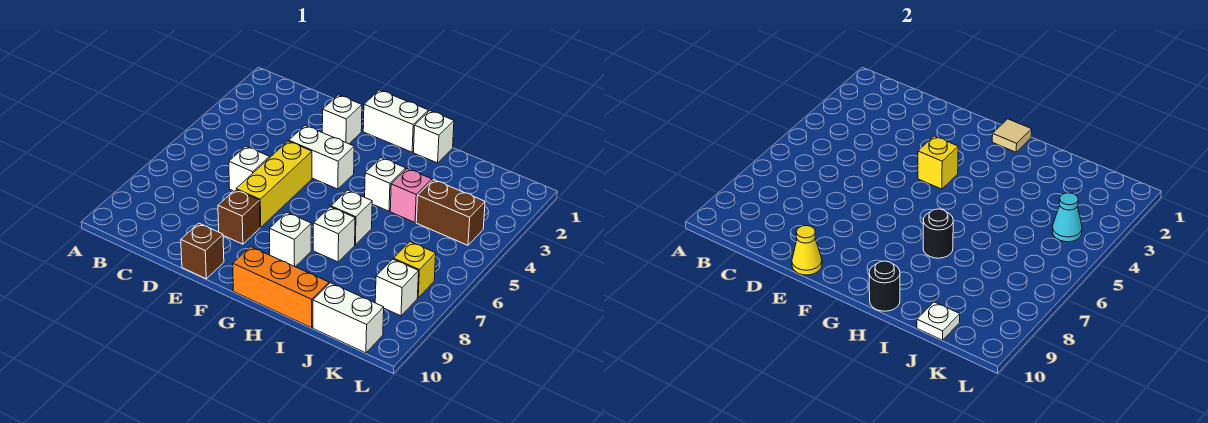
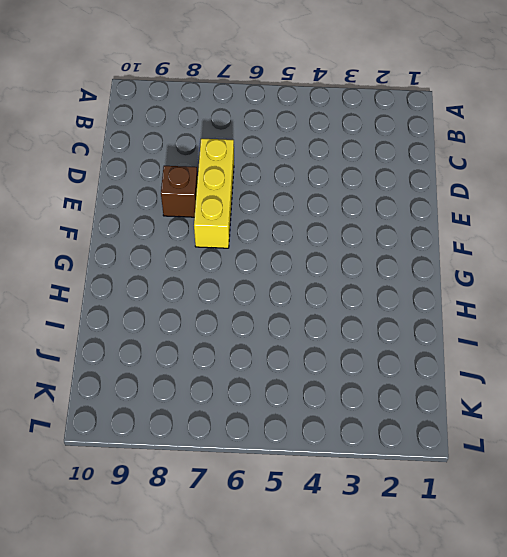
yellow brick D7:F7 level 1 -> yellow brick E5:E7 level 1
none -> white brick D6 level 1
none -> white brick E2 level 1
none -> white brick E4:F4 level 1

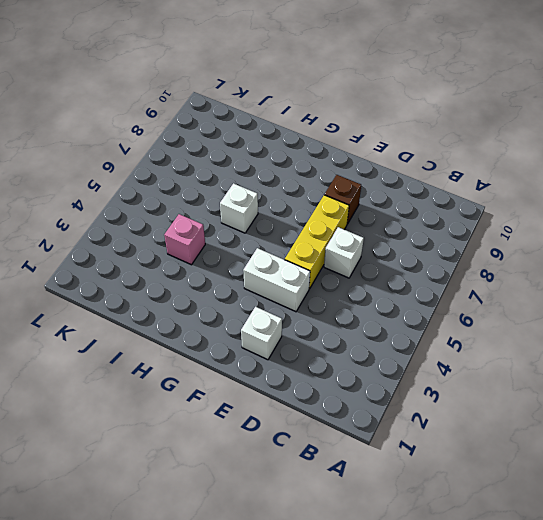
none -> brown brick E10 level 1
none -> white brick F1:G1 level 1
none -> white brick G8 level 1

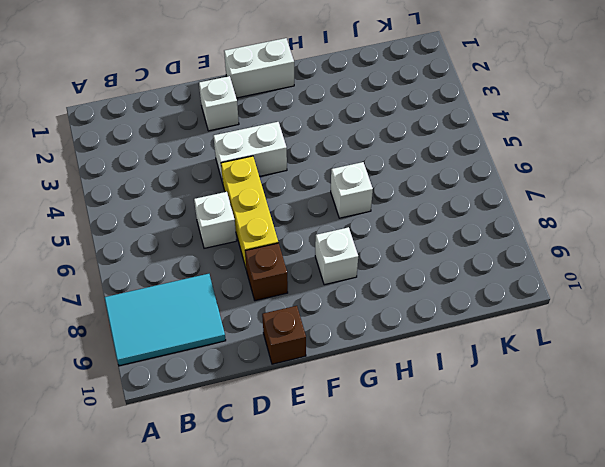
cyan tile A8:C9 level 1 -> none
none -> orange brick G10:I10 level 1
none -> white brick H1 level 1
none -> white brick H4 level 1

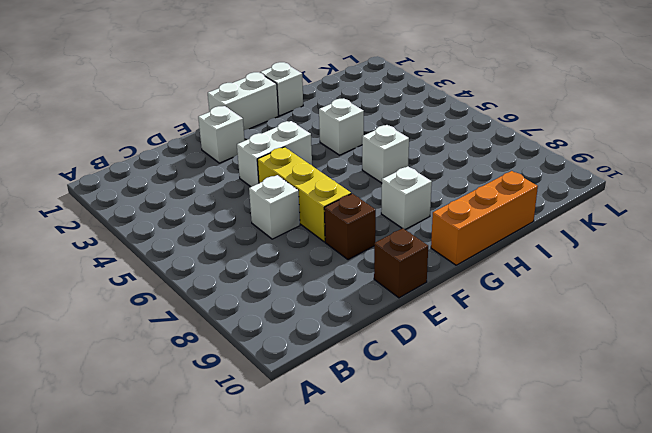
none -> white brick H7 level 1
none -> pink brick I4 level 1
none -> brown brick J4:K4 level 1

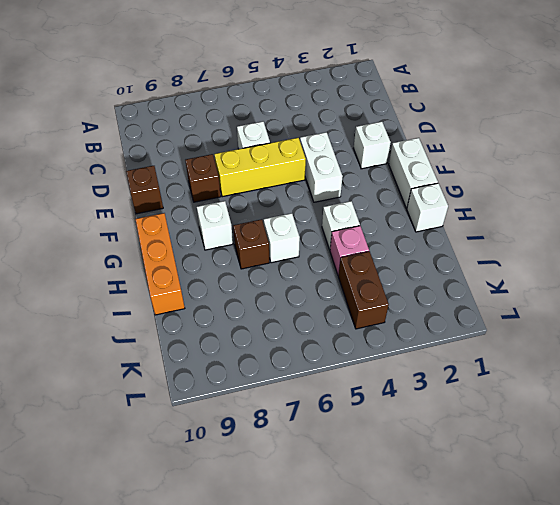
brown brick H7 level 1 -> white brick H7 level 1
none -> white brick J10:K10 level 1
none -> yellow brick K7 level 1
none -> white brick K8 level 1

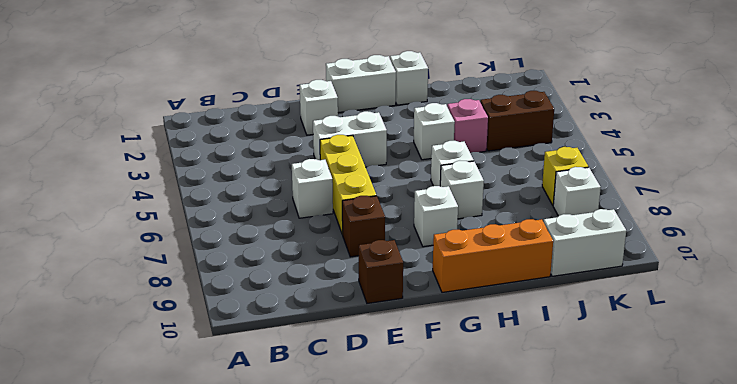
none -> yellow cone E10 level 2
none -> yellow brick F4 level 2
none -> tan tile G1 level 2

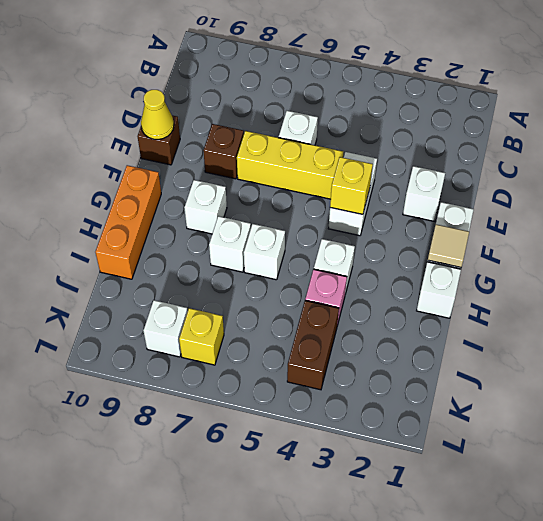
none -> white brick J10:K10 level 1
none -> black round brick H7 level 2
none -> black round brick H10 level 2

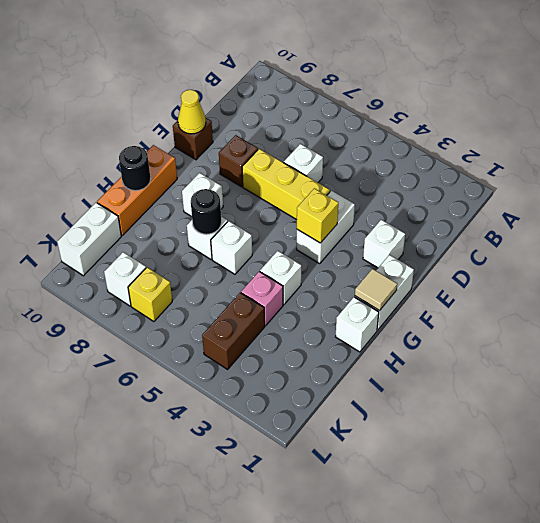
none -> white plate J10 level 2
none -> cyan cone K4 level 2

